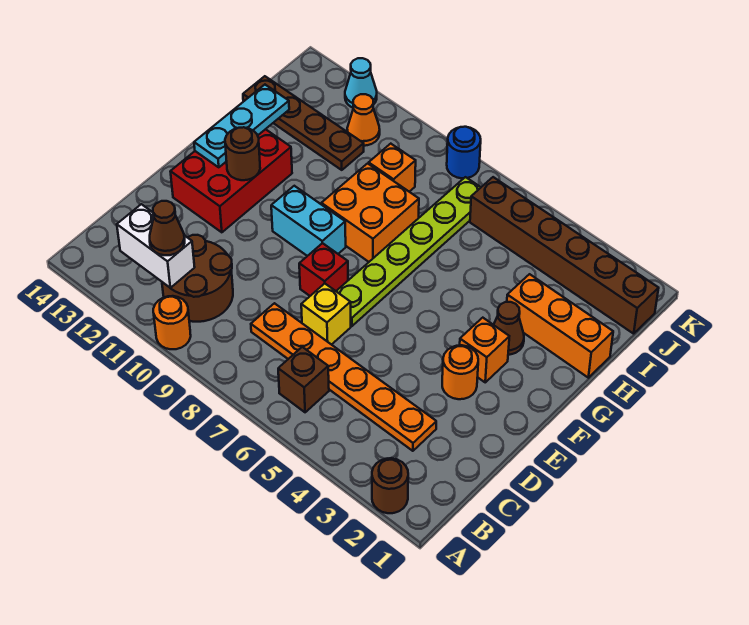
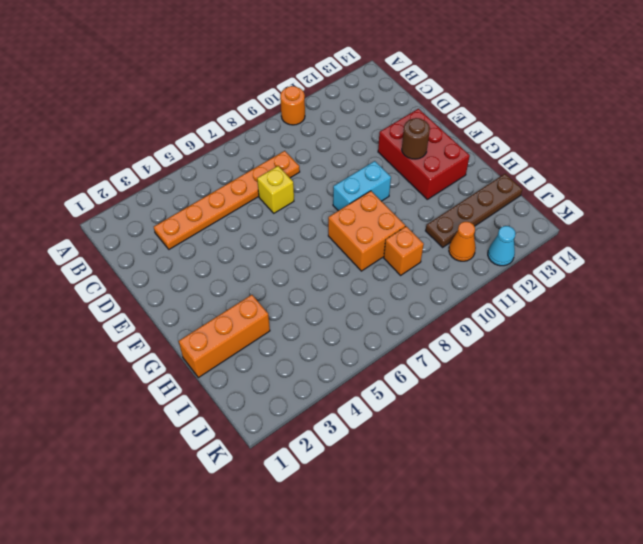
none -> brown round brick A2 level 1
none -> brown brick B6 level 1
none -> brown round brick B10:C11 level 1

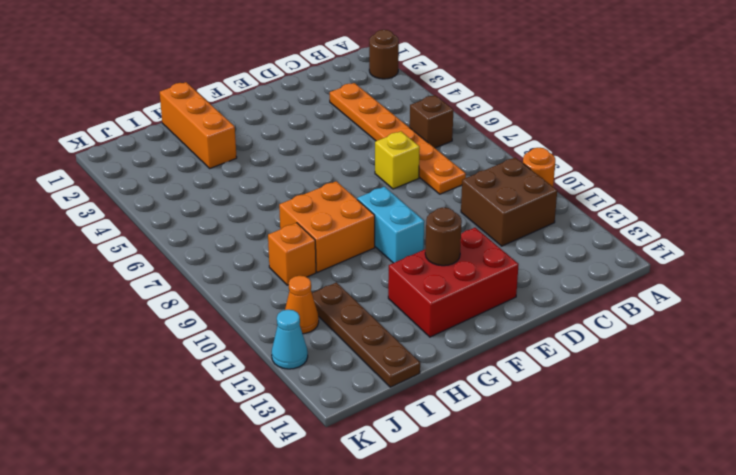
brown brick B10:C11 level 1 -> brown round brick B10:C11 level 1
none -> orange round brick E3 level 1
none -> lime plate E7:J7 level 1
none -> red brick E8 level 1

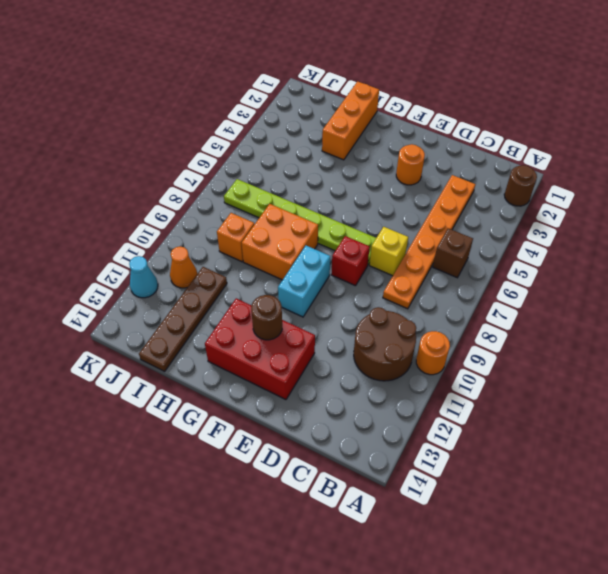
none -> orange brick F3 level 1
none -> brown cone G3 level 1
none -> brown brick J1:J6 level 1

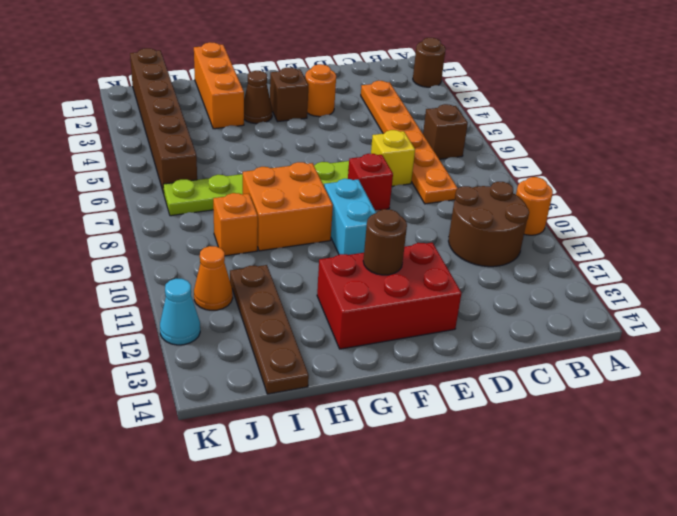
brown brick F3 level 1 -> orange brick F3 level 1
none -> blue round brick K8 level 1
none -> white brick B11:B12 level 2
none -> cyan plate F13:H13 level 2

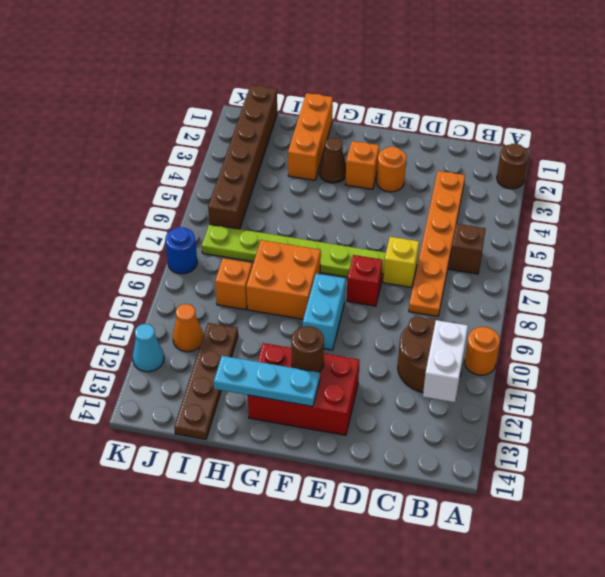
none -> brown cone B11 level 3

